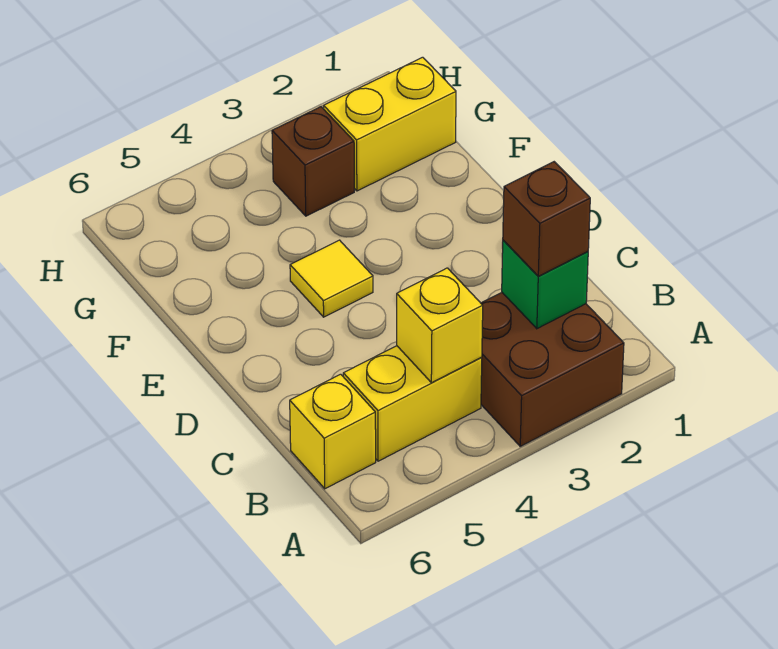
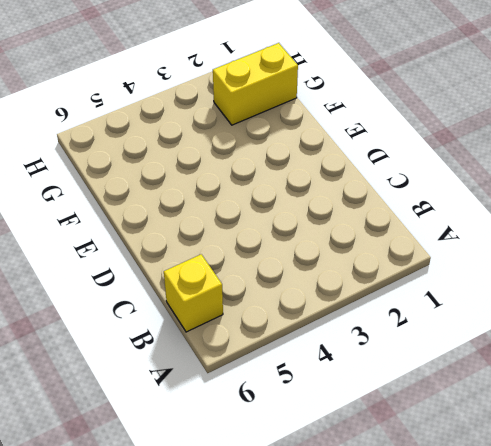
none -> brown brick A2:B3 level 1
none -> yellow brick B4:B5 level 1

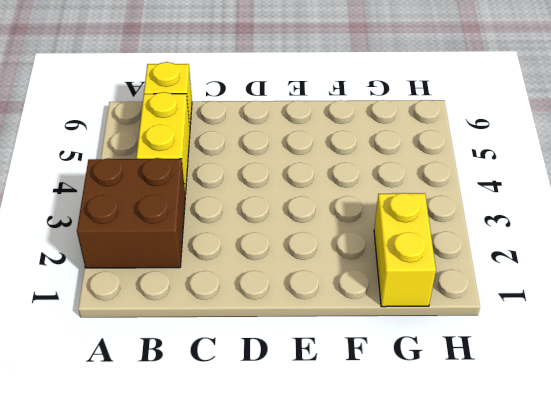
none -> yellow tile E4 level 1
none -> brown brick G3 level 1

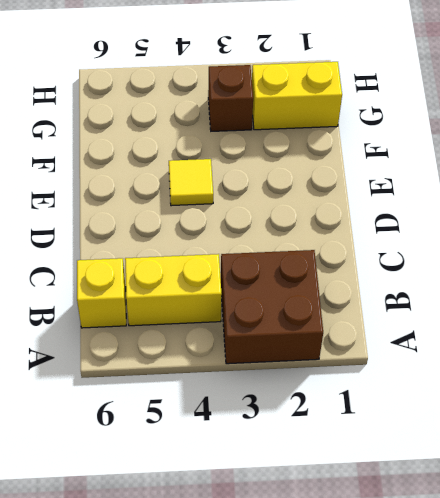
none -> green brick B2 level 2
none -> yellow brick B4 level 2

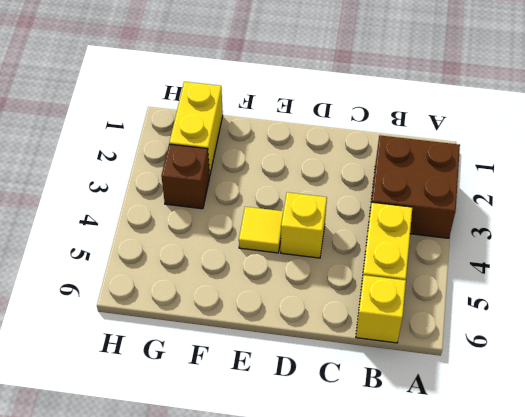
yellow brick D4 level 1 -> yellow brick B4 level 2
none -> green brick B2 level 2
none -> brown brick B2 level 3

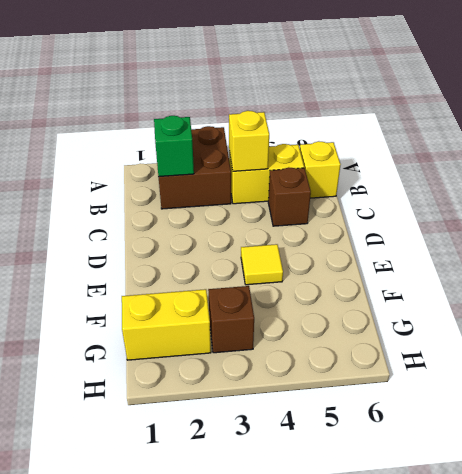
brown brick C5 level 1 -> brown brick B2 level 3

